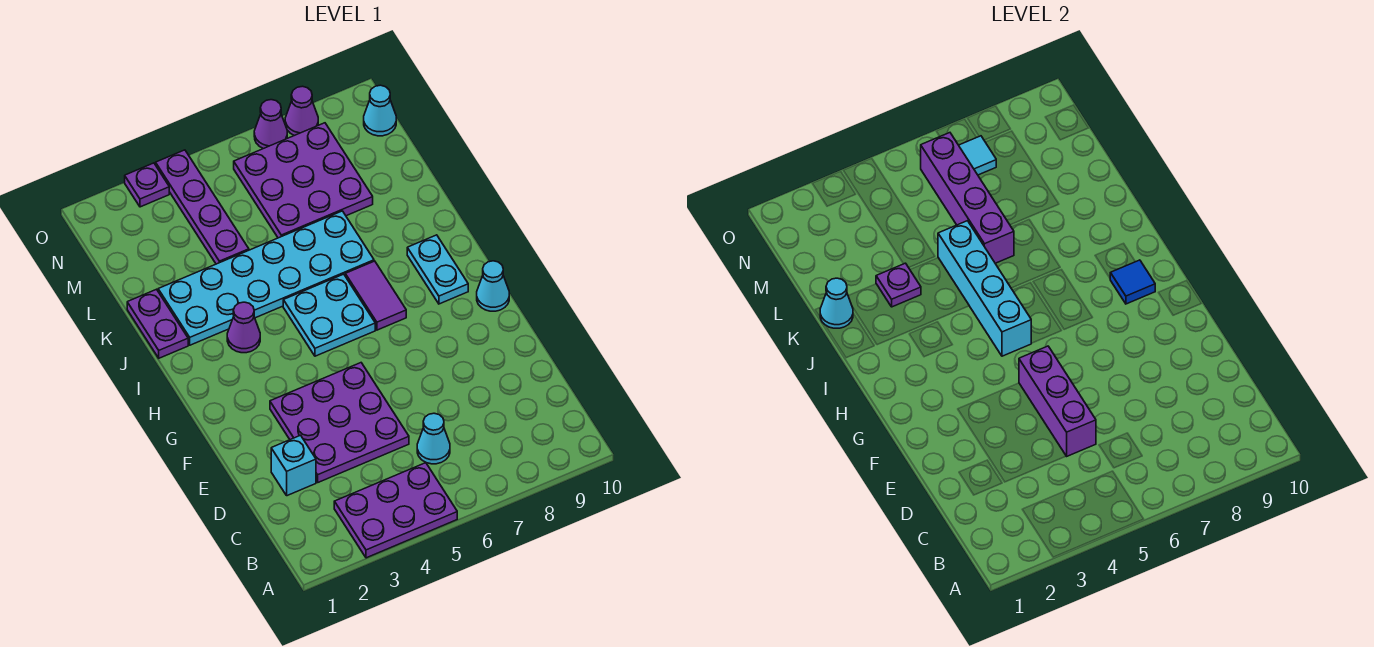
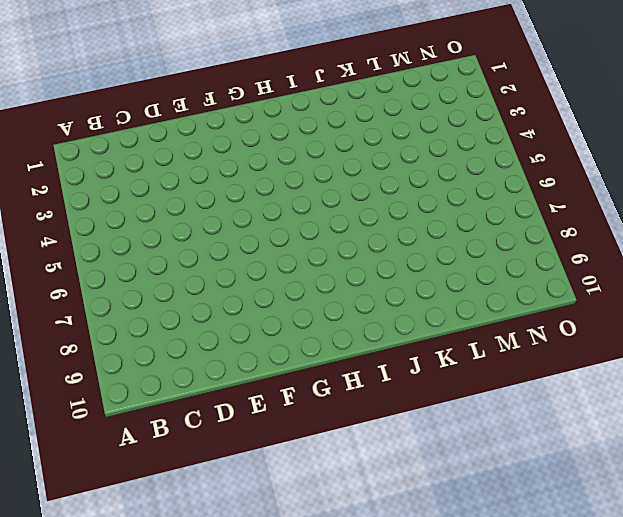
none -> purple plate A3:B5 level 1
none -> cyan cone C6 level 1
none -> cyan brick D2 level 1

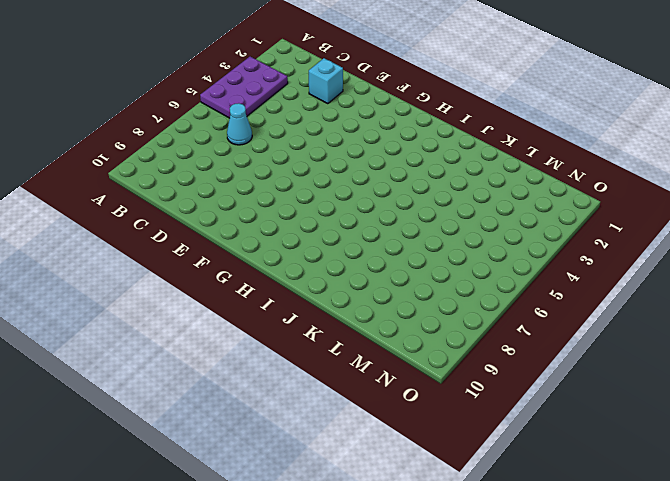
none -> purple plate D3:F5 level 1
none -> cyan cone G10 level 1
none -> cyan plate H5:I6 level 1

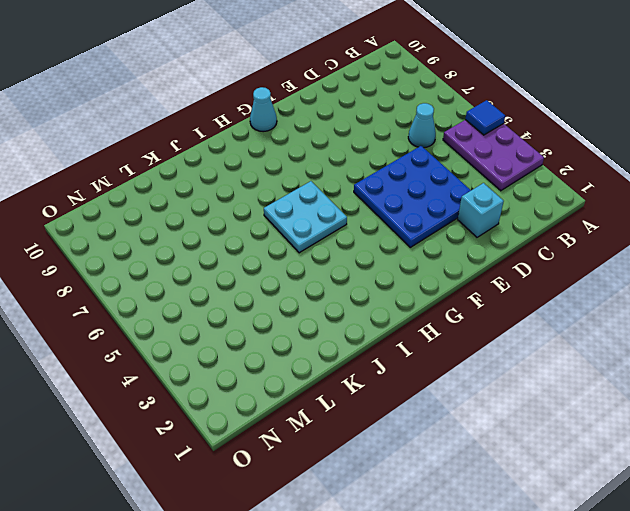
blue tile A5 level 2 -> blue tile H9 level 2
blue plate D3:F5 level 1 -> purple plate D3:F5 level 1
none -> purple tile H7:I7 level 1
none -> cyan plate H9:I9 level 1
none -> purple cone I3 level 1

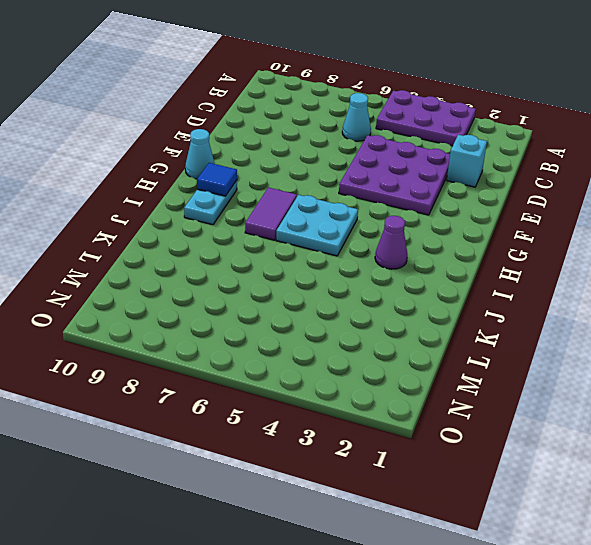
none -> purple plate J1:K1 level 1
none -> cyan plate J2:K7 level 1
none -> purple plate L4:O4 level 1

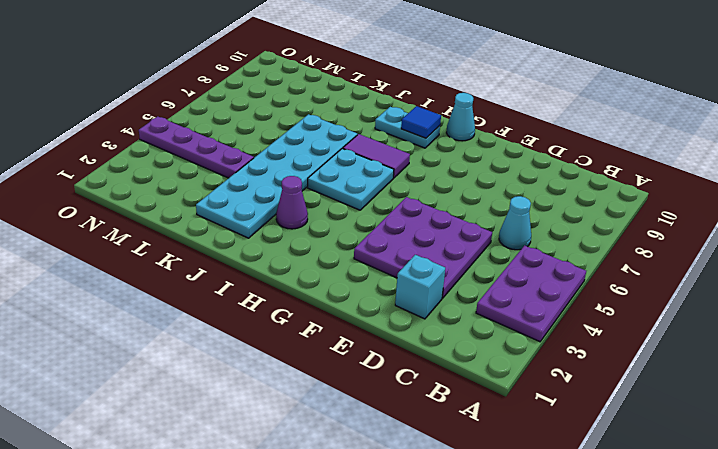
none -> purple plate J1:K1 level 1
none -> purple plate L6:N8 level 1
none -> cyan cone N10 level 1

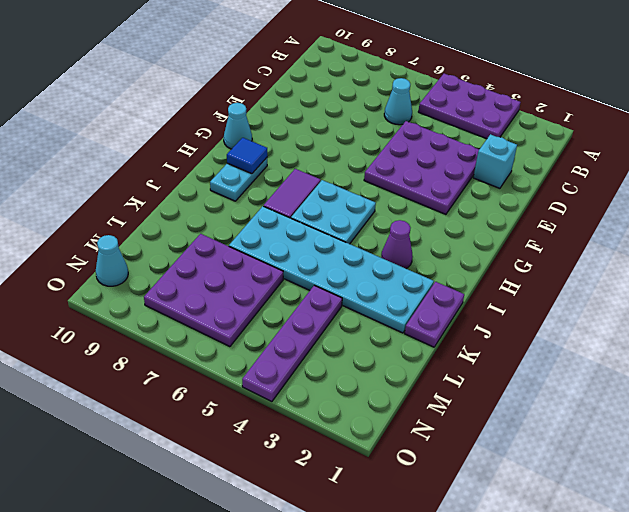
none -> purple plate O3 level 1
none -> purple cone O7 level 1
none -> purple cone O8 level 1

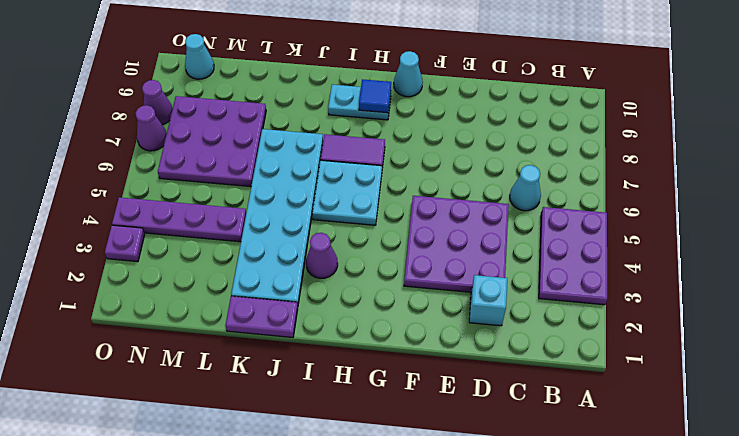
none -> purple brick D5:F5 level 2
none -> cyan brick H5:K5 level 2
none -> cyan cone K1 level 2

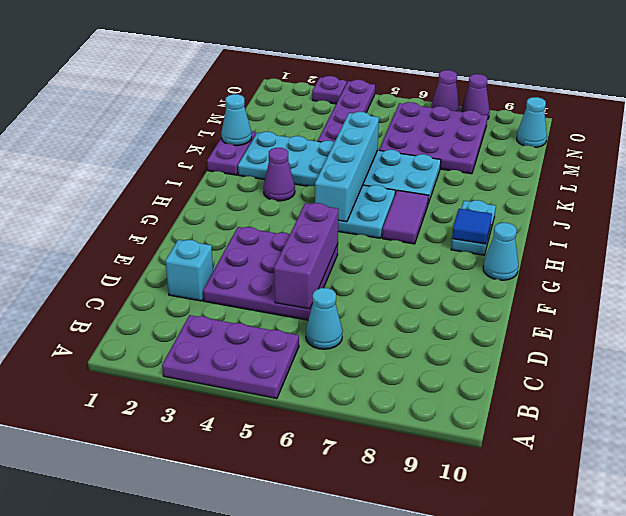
none -> purple plate K3 level 2
none -> purple brick K6:N6 level 2
none -> cyan tile N7 level 2

